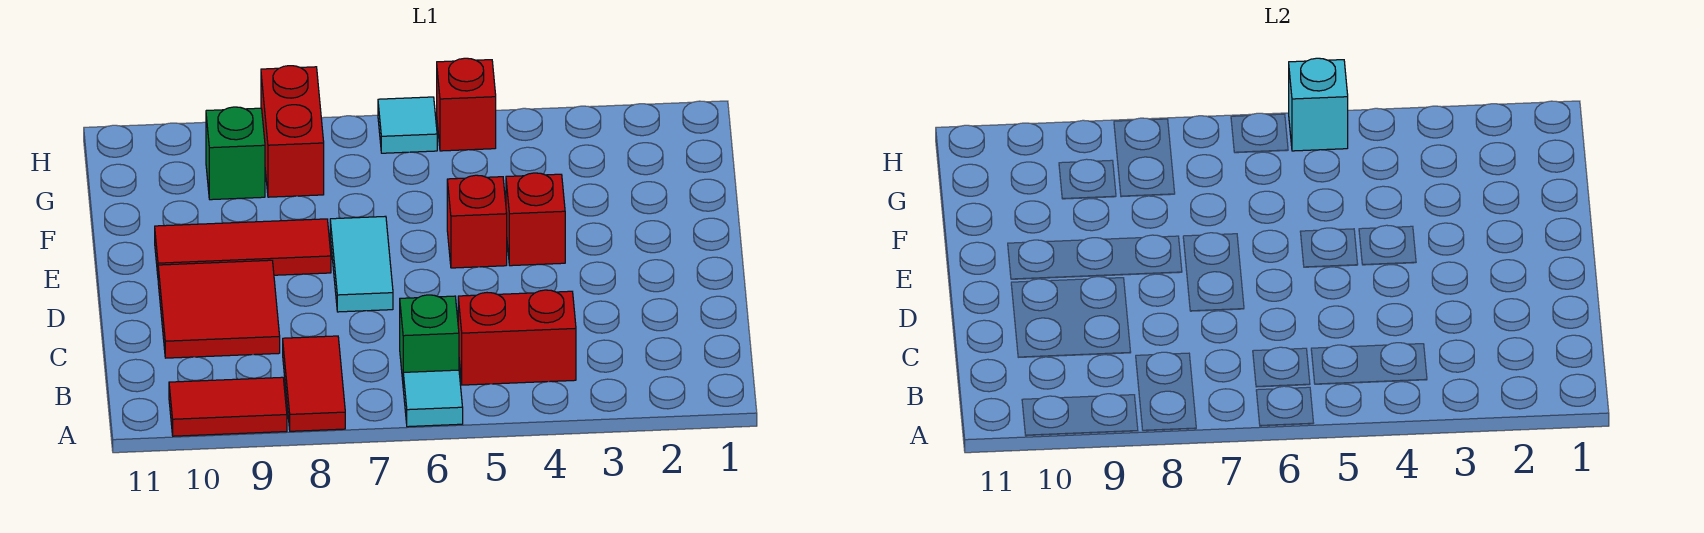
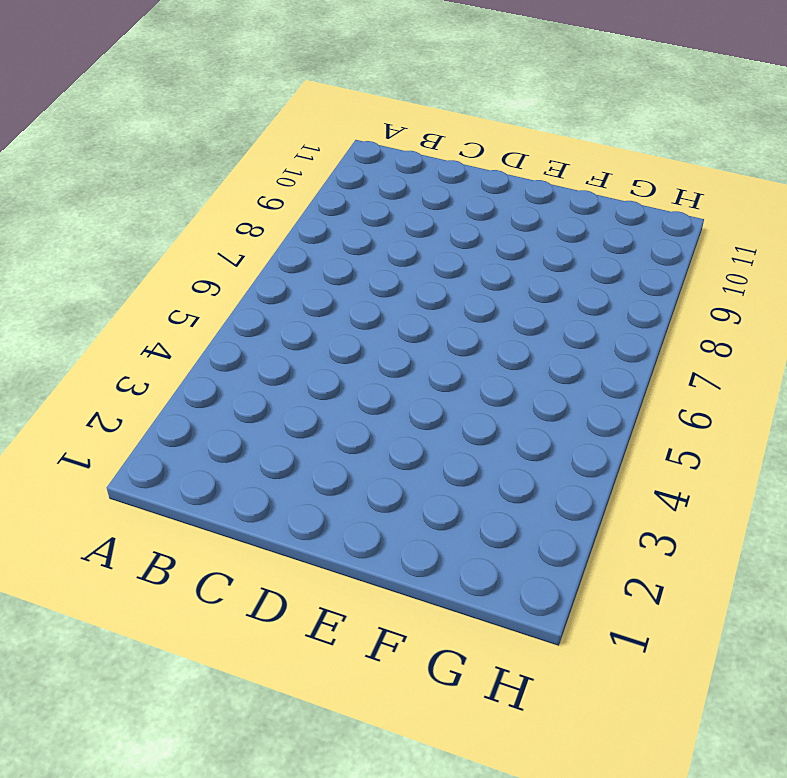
none -> cyan tile A6 level 1
none -> red tile A8:B8 level 1
none -> red tile A9:A10 level 1

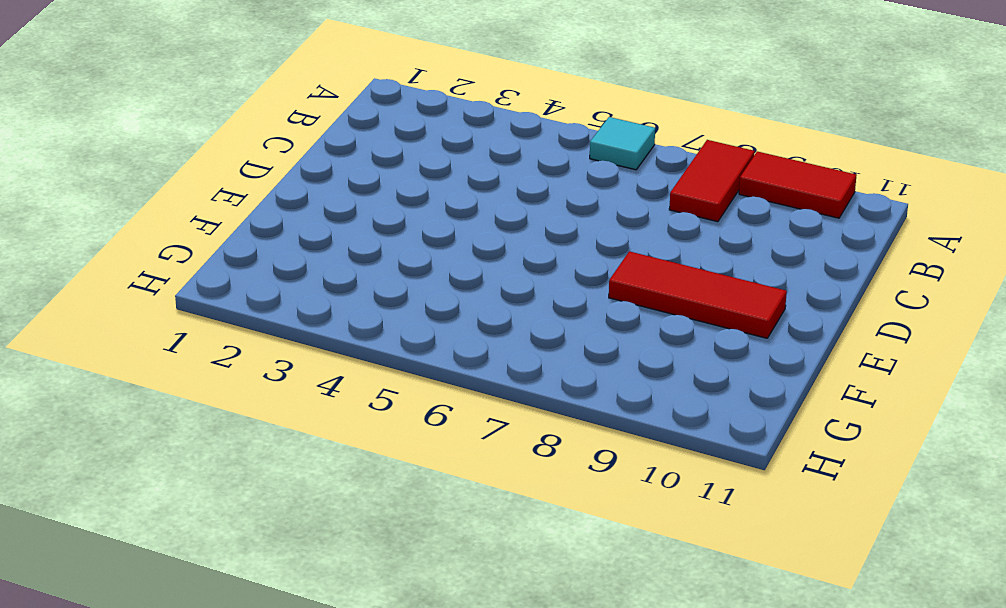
none -> red brick B4:B5 level 1
none -> green brick B6 level 1
none -> red tile C9:D10 level 1

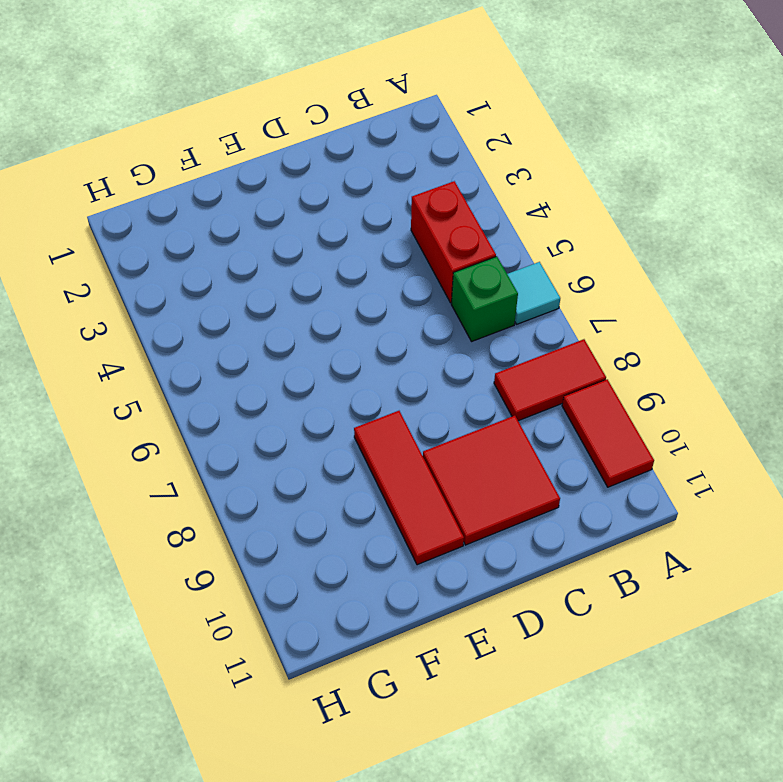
none -> cyan tile D7:E7 level 1
none -> red brick E4 level 1
none -> red brick E5 level 1

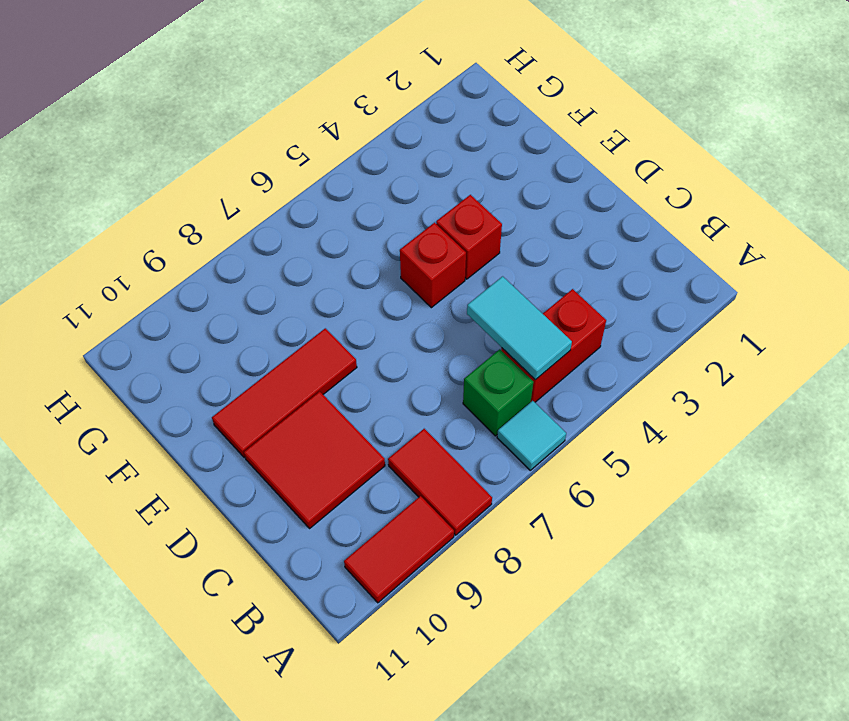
cyan tile B5:C5 level 2 -> cyan tile D7:E7 level 1
none -> red brick G8:H8 level 1
none -> green brick G9 level 1
none -> red brick H5 level 1

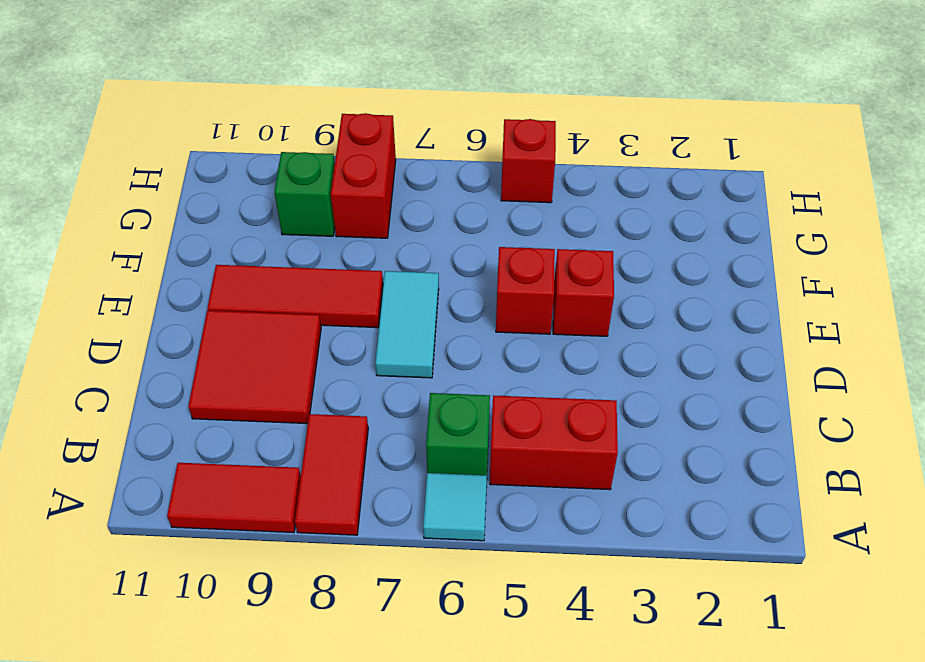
none -> cyan tile H6 level 1
none -> cyan brick H5 level 2

